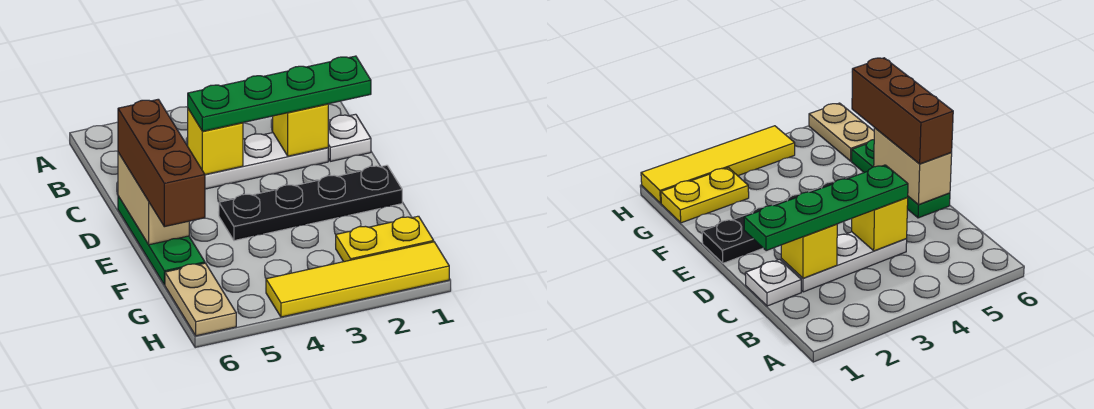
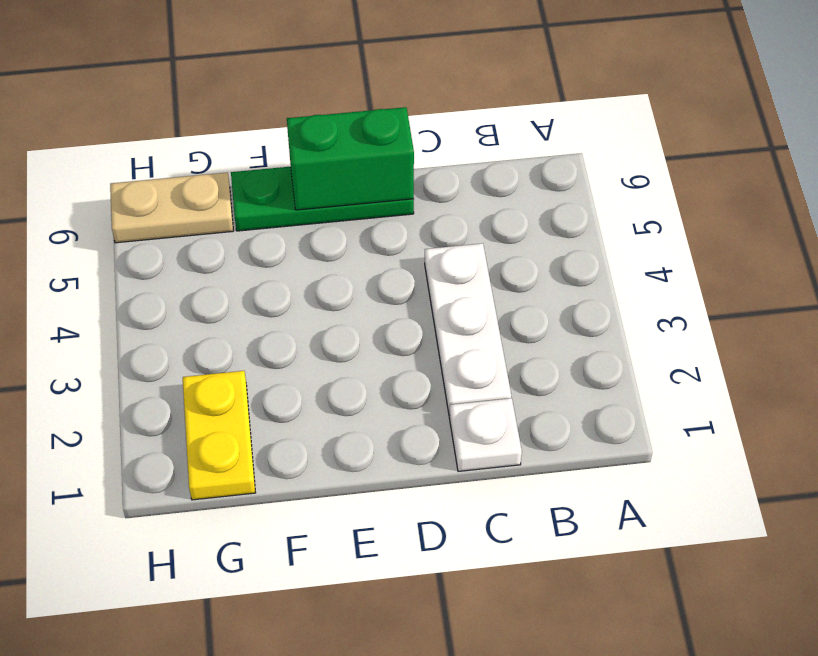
green brick D6:E6 level 2 -> tan brick D6:E6 level 2
none -> black plate E1:E4 level 1
none -> yellow tile H1:H4 level 1
none -> yellow brick C2 level 2

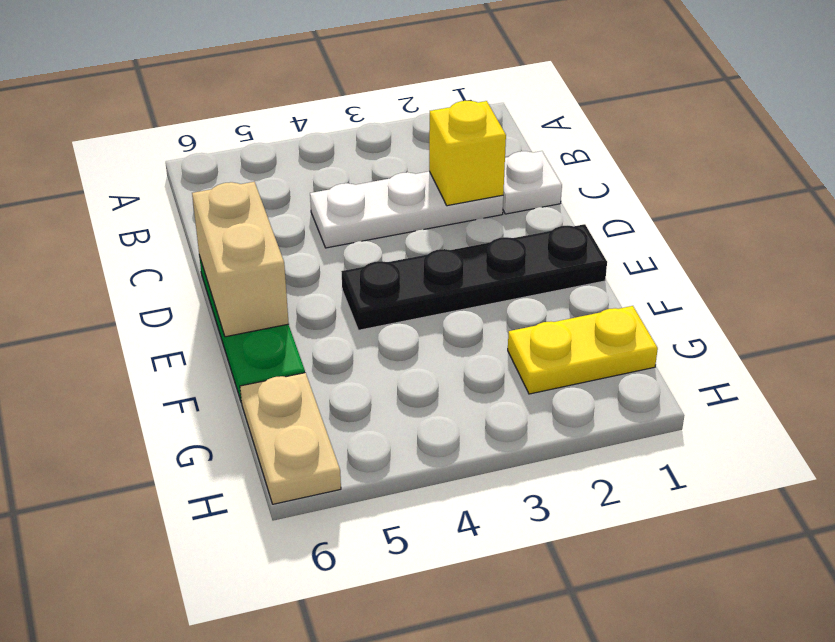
none -> yellow tile H1:H4 level 1
none -> yellow brick C4 level 2
none -> green plate C1:C4 level 3

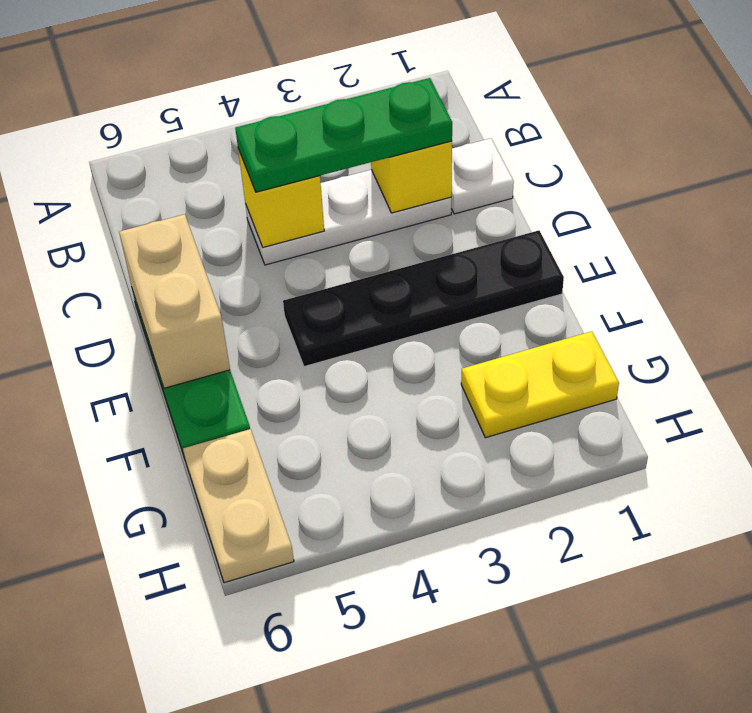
green plate C2:C4 level 3 -> green plate C1:C4 level 3
none -> yellow tile H1:H4 level 1
none -> brown brick D6:F6 level 3

